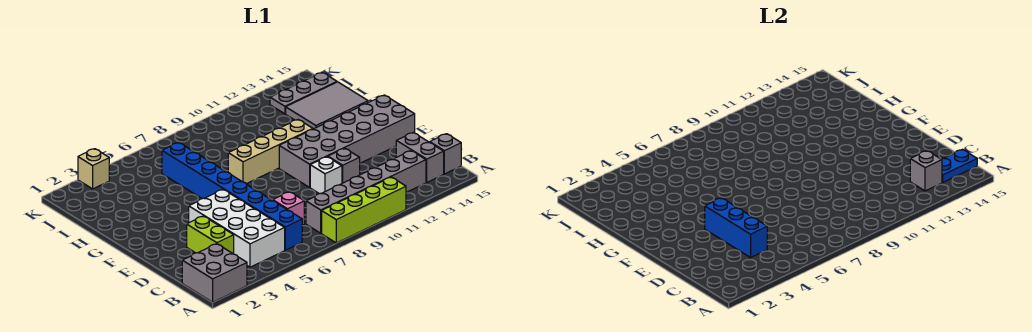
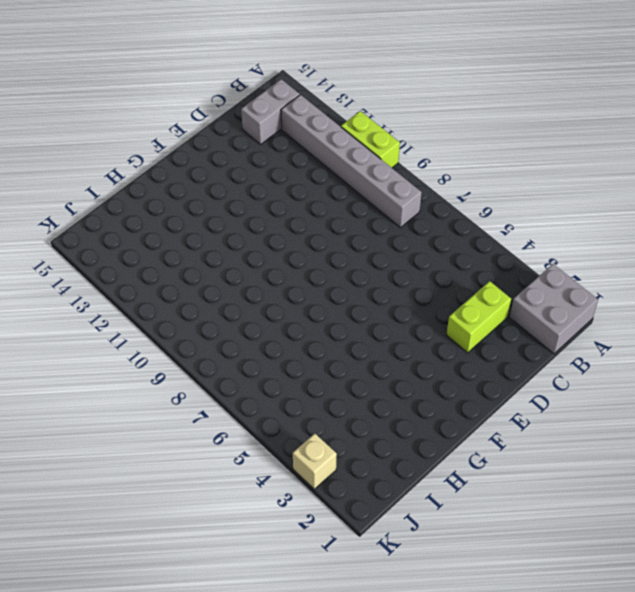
lime brick A10:A11 level 1 -> lime brick A8:A11 level 1
none -> white brick B4:E5 level 1
none -> blue brick B6:I6 level 1
none -> grey brick B15 level 1

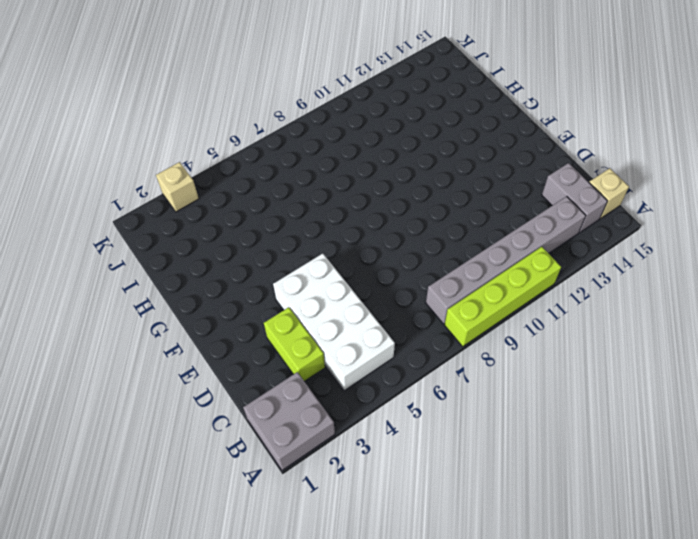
tan brick B15 level 1 -> grey brick B15 level 1
none -> blue brick B6:I6 level 1
none -> pink brick C7 level 1
none -> white brick D10 level 1

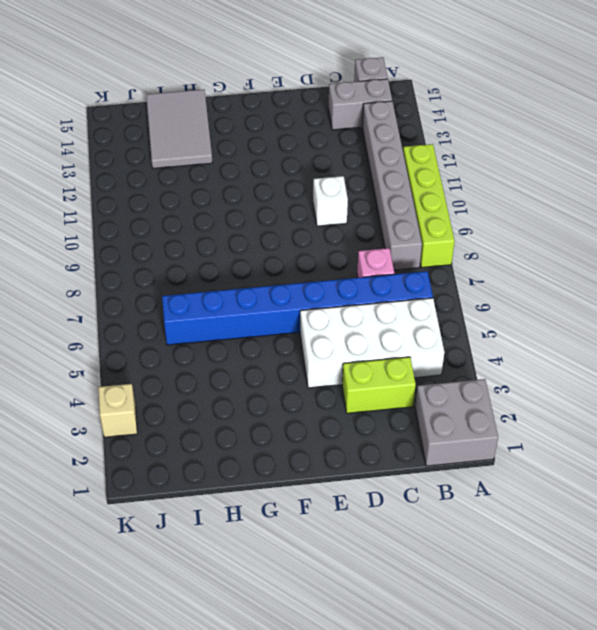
none -> grey brick D11 level 1
none -> grey brick E10:F15 level 1
none -> tan brick G8:G11 level 1

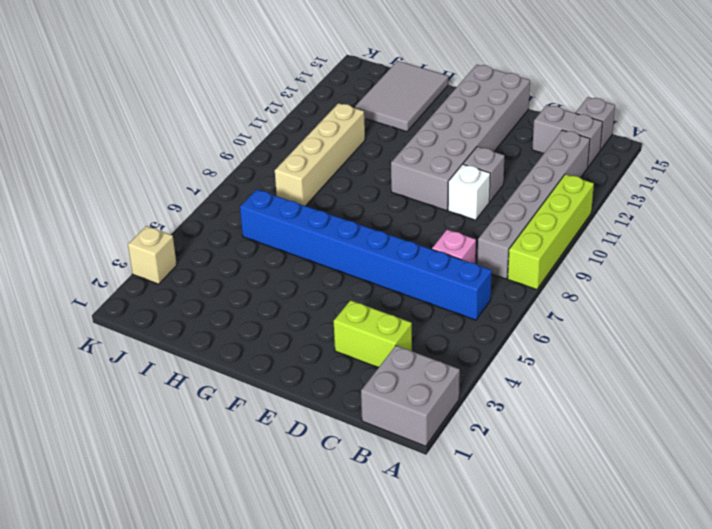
tan brick I8:I11 level 1 -> tan brick G8:G11 level 1
none -> white brick B4:E5 level 1
none -> grey plate J13:J15 level 1
none -> grey brick B13 level 2

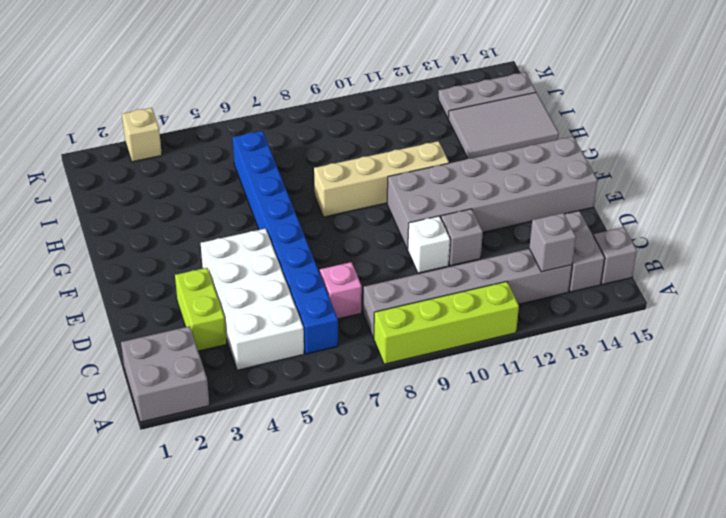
none -> blue plate B14:B15 level 2
none -> blue brick C4:E4 level 2

